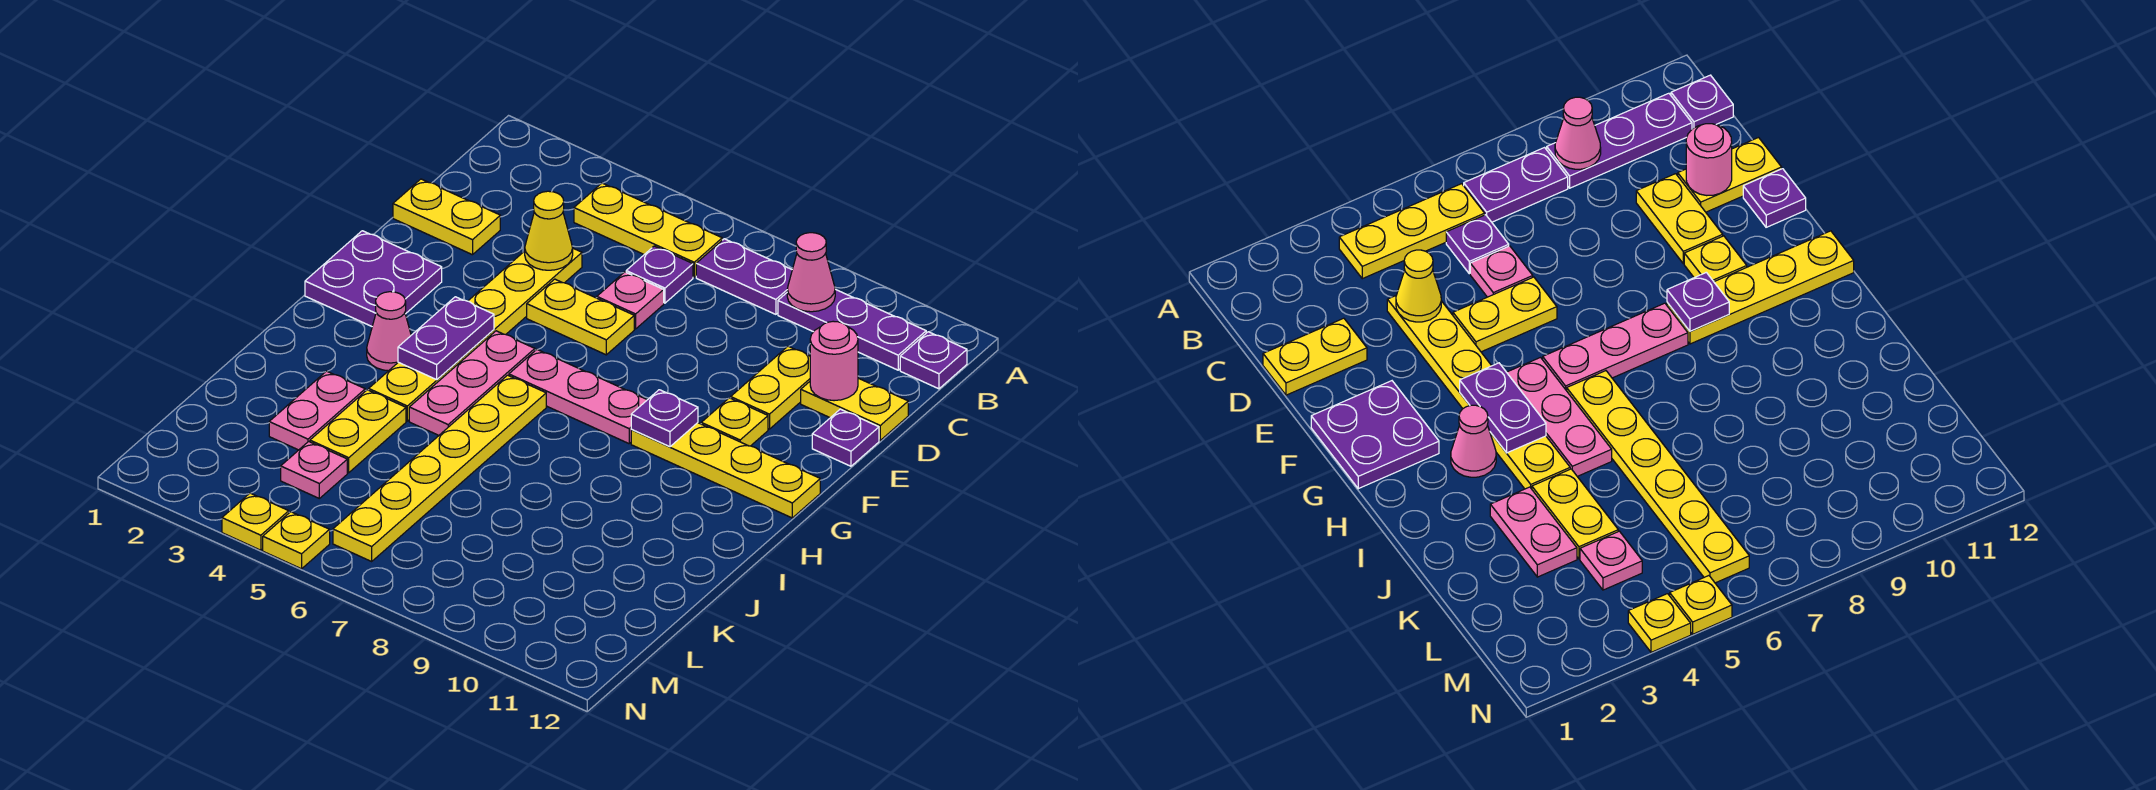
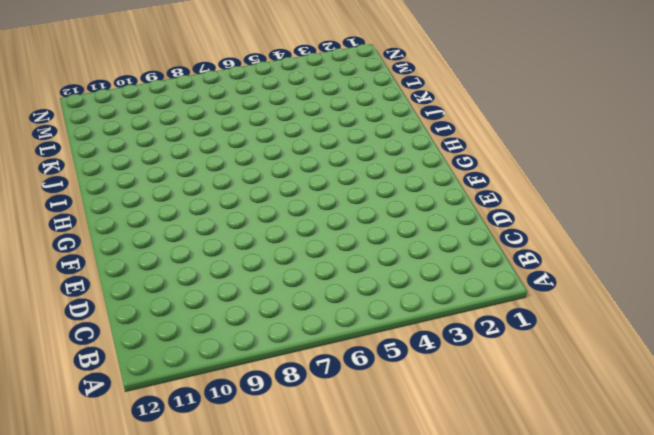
none -> yellow plate B4:B6 level 1
none -> purple plate B7:B8 level 1
none -> purple plate B9:B11 level 1

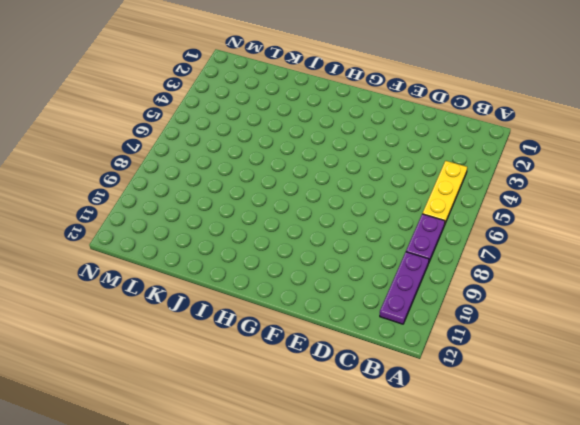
none -> purple plate B12 level 1
none -> purple plate C6 level 1
none -> yellow plate D1:D2 level 1

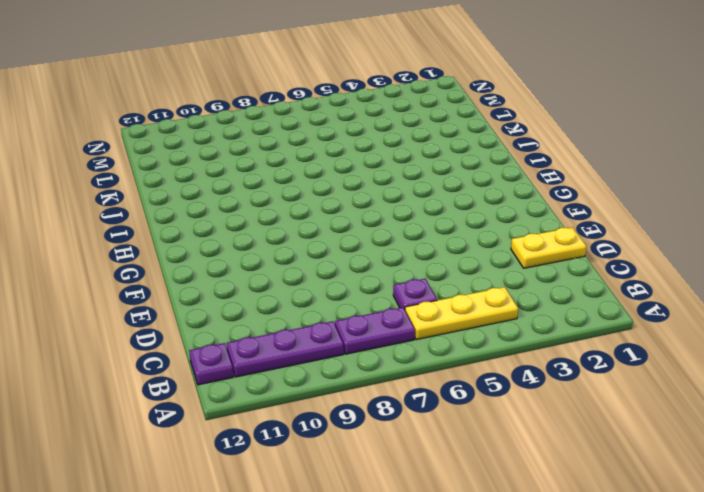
none -> yellow plate D4:I4 level 1
none -> pink plate D6 level 1
none -> yellow plate D10:E10 level 1

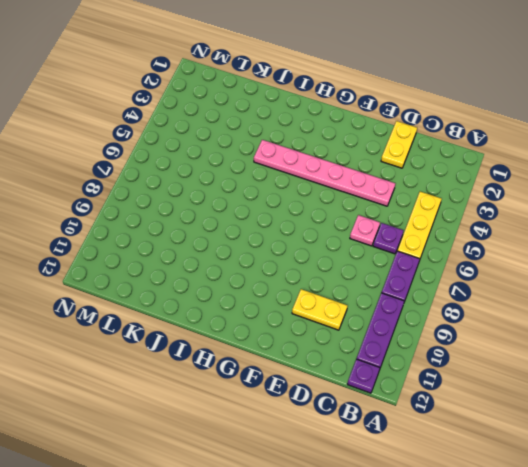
pink plate D4:I4 level 1 -> yellow plate D4:I4 level 1
none -> yellow plate D11:D12 level 1
none -> yellow plate E5:E6 level 1
none -> purple plate E12 level 1

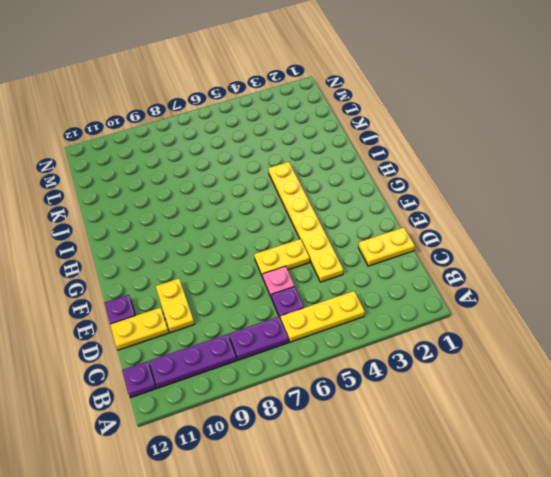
none -> purple plate F1:G2 level 1
none -> yellow plate F10 level 1
none -> pink plate G5:I5 level 1

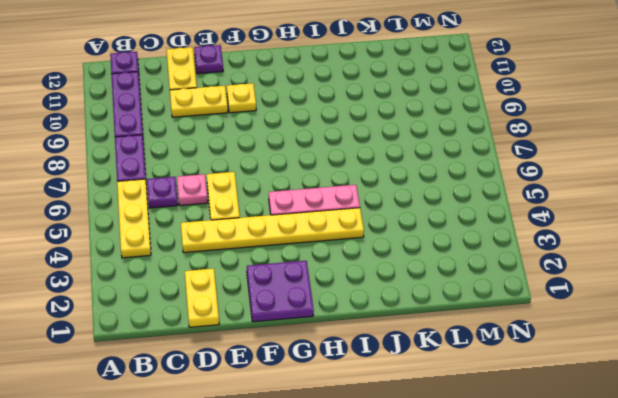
none -> pink plate G6:G8 level 1
none -> yellow plate G9:G12 level 1
none -> pink cone H3 level 1

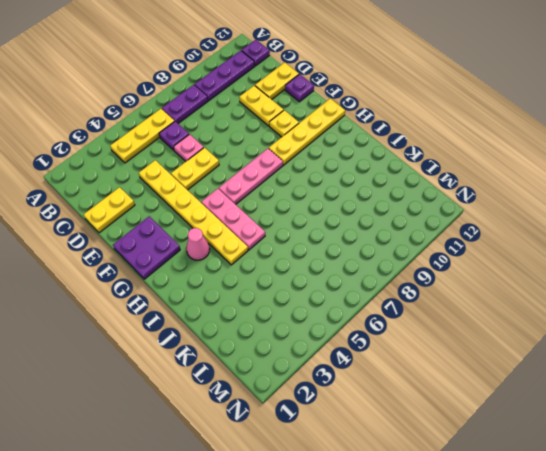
none -> yellow plate H6:M6 level 1
none -> pink plate J3:K3 level 1
none -> yellow plate J4:K4 level 1

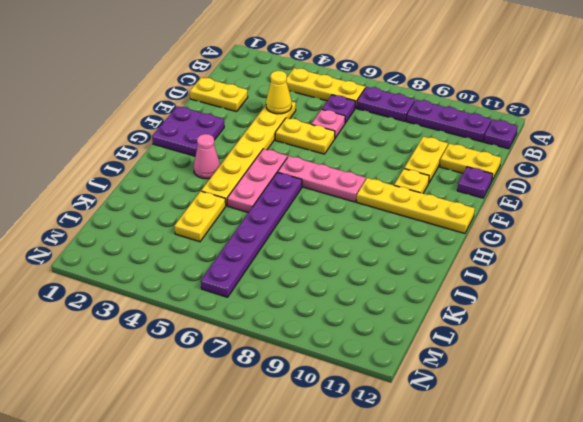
purple plate H6:M6 level 1 -> yellow plate H6:M6 level 1
none -> pink plate J3:K3 level 1
none -> pink plate L4 level 1
none -> yellow plate N4 level 1

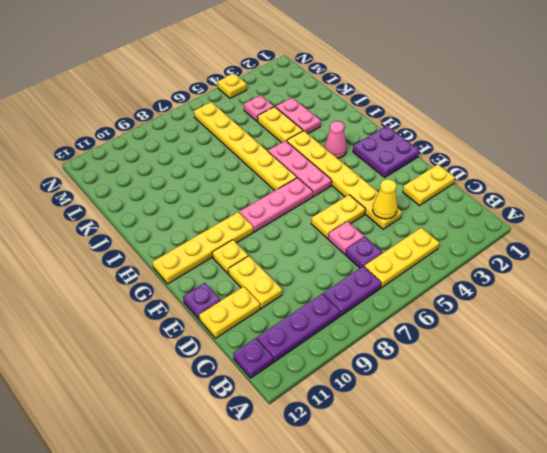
none -> yellow plate N5 level 1
none -> pink cone B9 level 2
none -> pink round brick D11 level 2

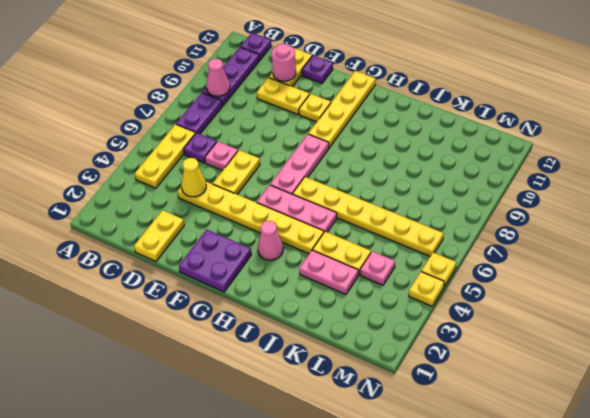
none -> purple plate G4:H4 level 2
none -> purple plate G9 level 2

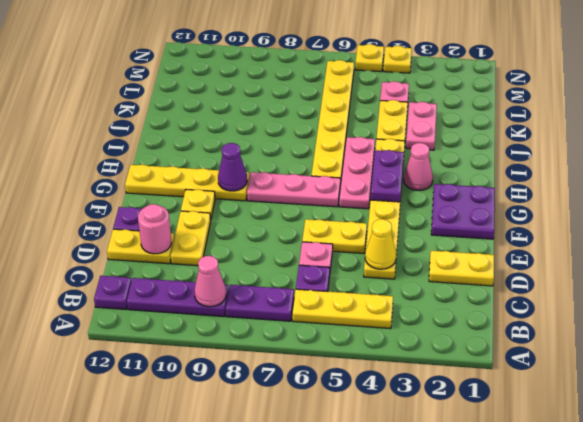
purple cone G9 level 2 -> purple plate G9 level 2

